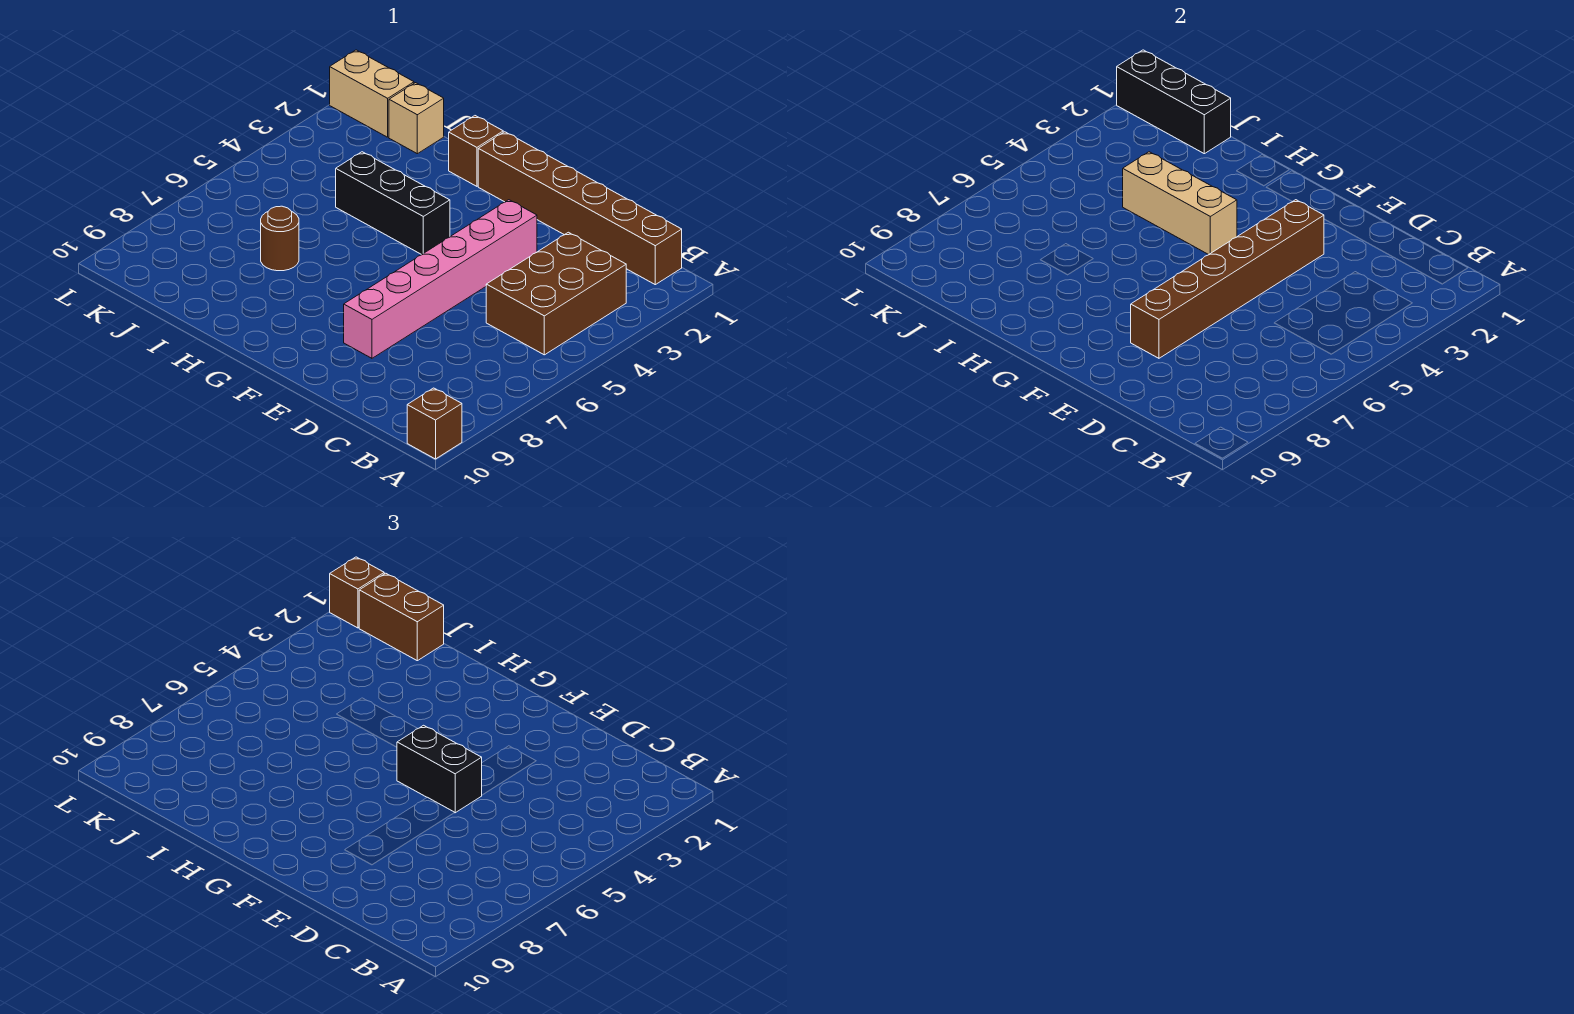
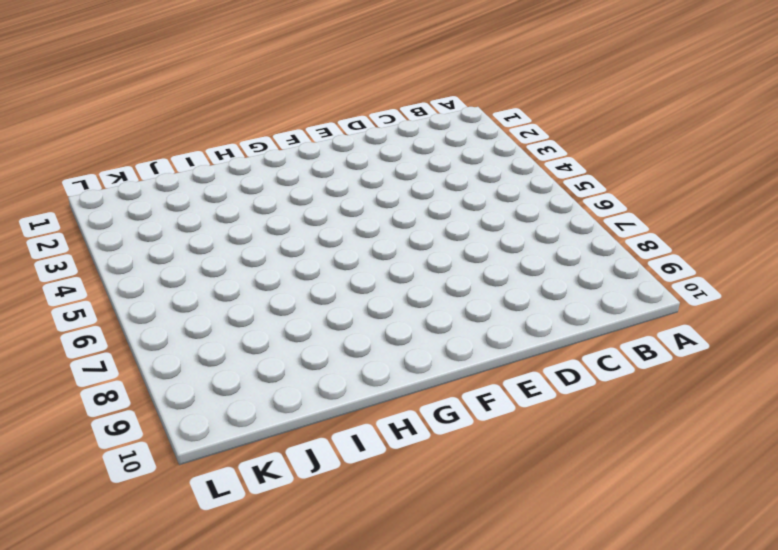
none -> brown brick A10 level 1
none -> brown brick B1:G1 level 1
none -> brown brick B3:C5 level 1

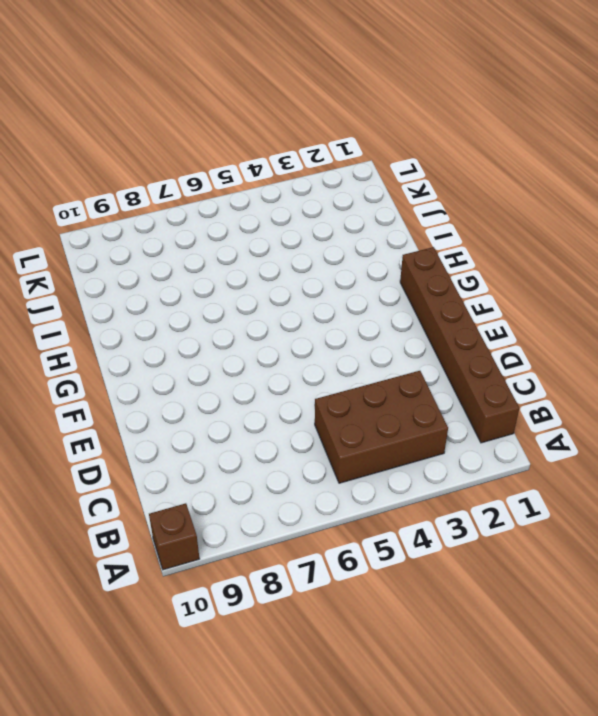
none -> pink brick E3:E8 level 1
none -> black brick G4:I4 level 1
none -> brown brick H1 level 1

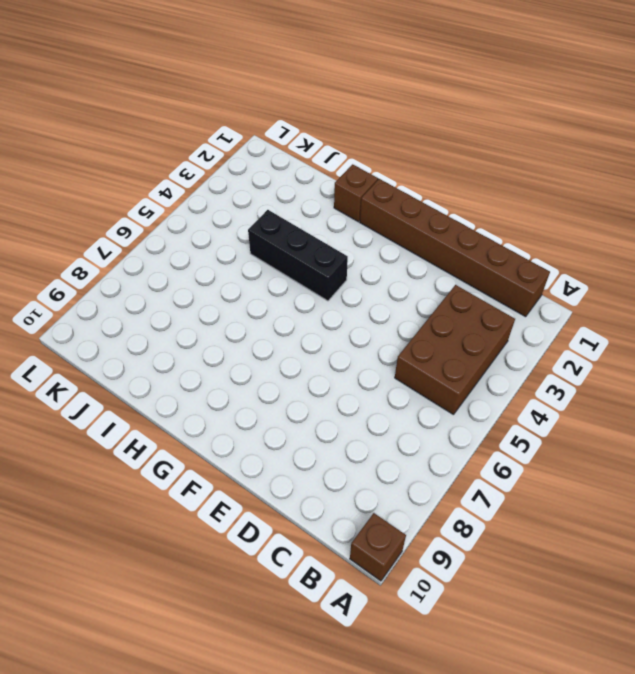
none -> pink brick E3:E8 level 1
none -> brown round brick I7 level 1
none -> tan brick J1 level 1

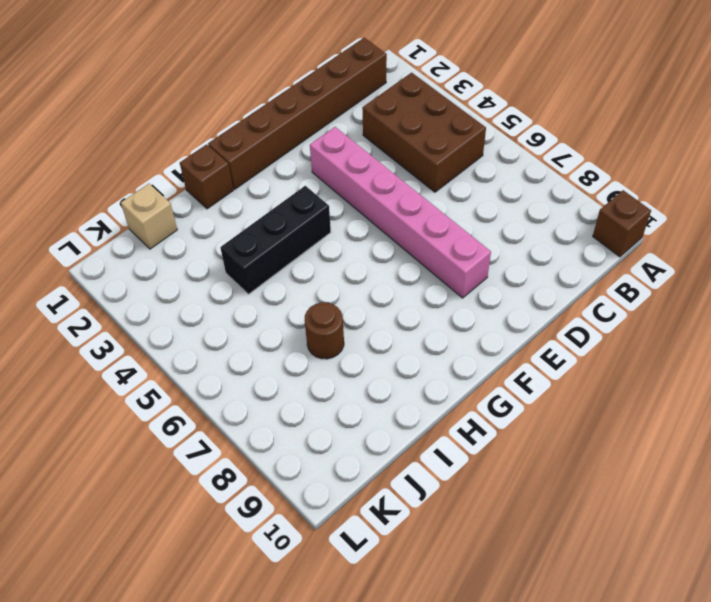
none -> tan brick K1:L1 level 1
none -> brown brick E3:E8 level 2
none -> tan brick G4:I4 level 2

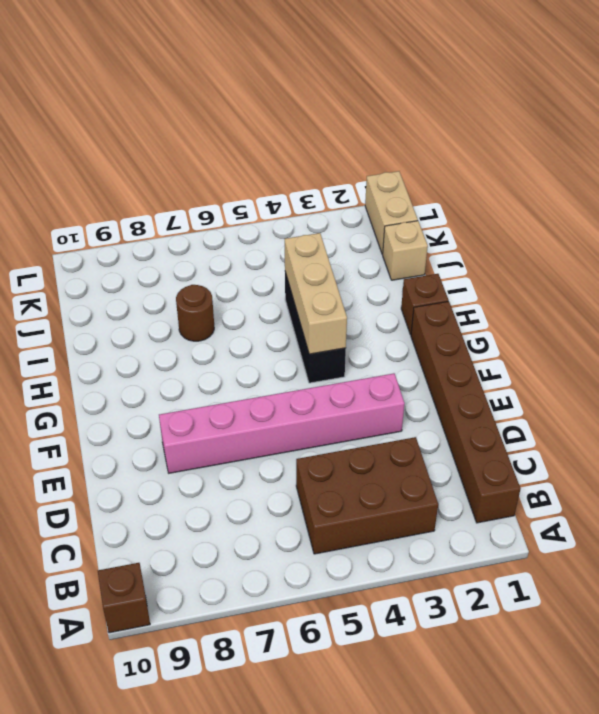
none -> brown brick E3:E8 level 2
none -> black brick J1:L1 level 2
none -> black brick E5:F5 level 3

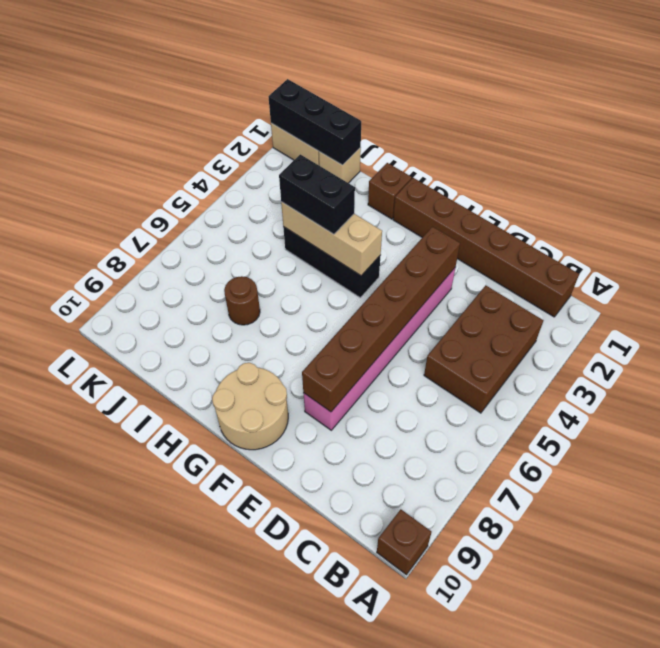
tan round brick F9:G10 level 1 -> none
black brick H4:I4 level 3 -> black brick E5:F5 level 3
none -> brown brick J1:K1 level 3
none -> brown brick L1 level 3

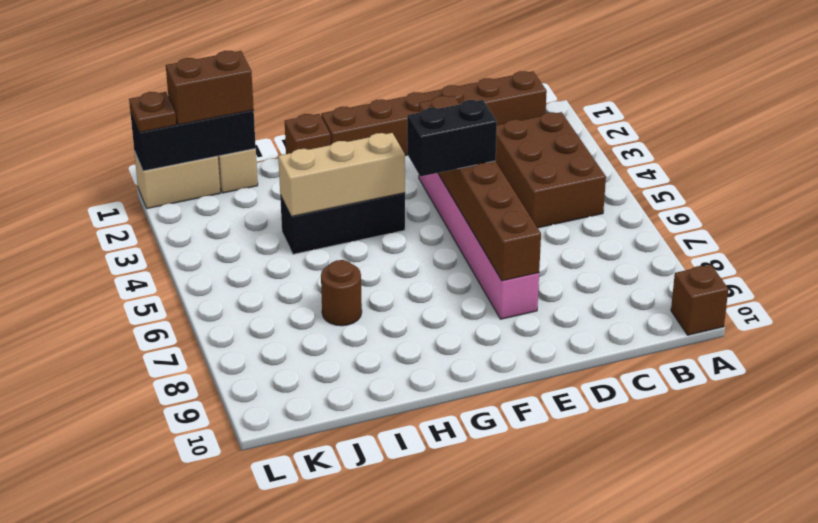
brown plate L1 level 3 -> brown brick L1 level 3

